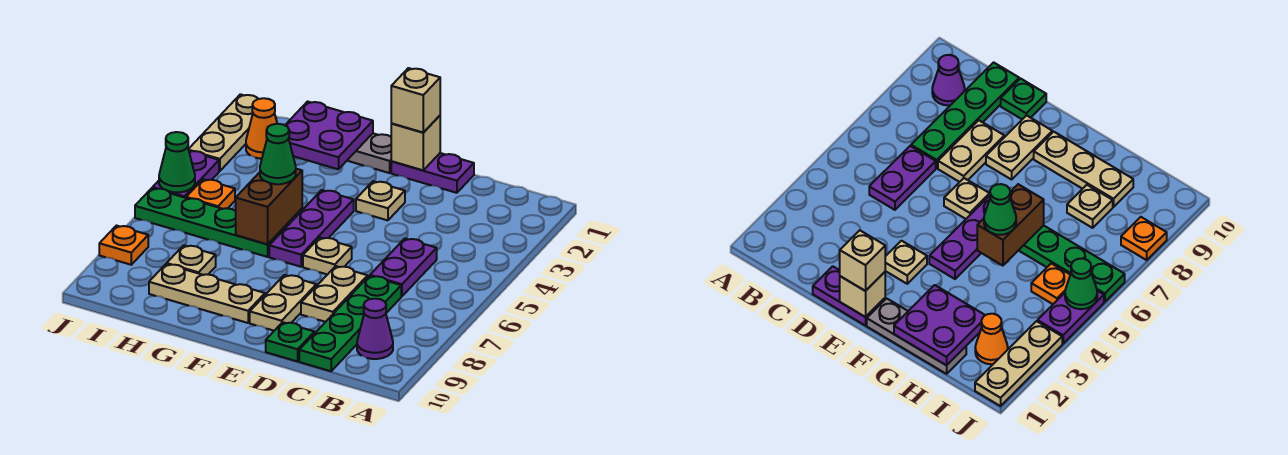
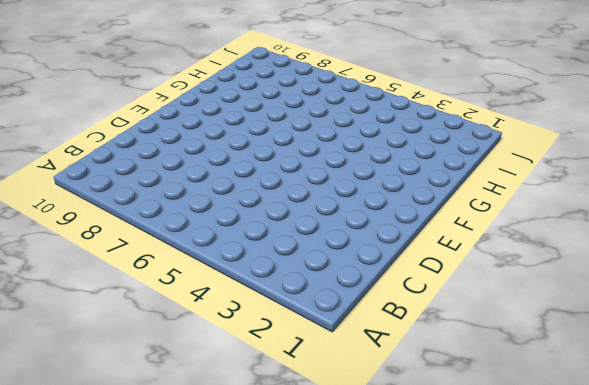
none -> purple cone B9 level 1
none -> purple plate C5:C6 level 1
none -> green plate C7:C10 level 1

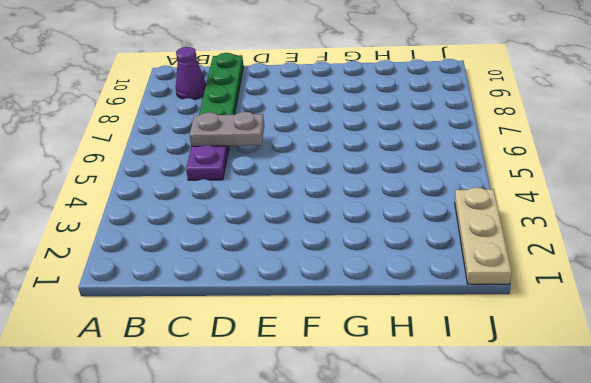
grey plate C6:D6 level 2 -> none
none -> purple plate D1:E1 level 1
none -> tan plate D7:D8 level 1
none -> green plate D10 level 1

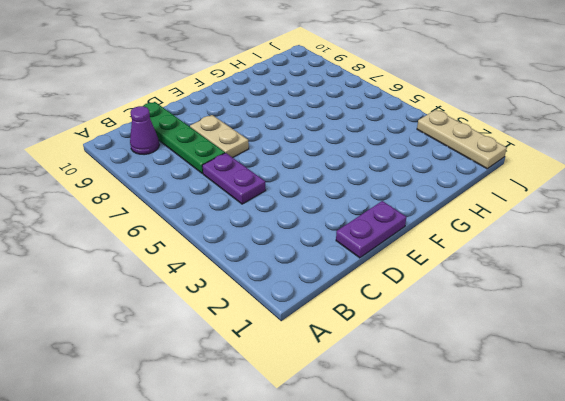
none -> green plate D10 level 1
none -> tan plate E3 level 1
none -> tan plate E6 level 1

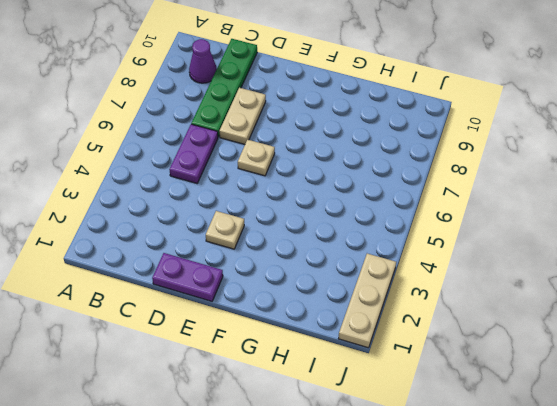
none -> green plate D10 level 1
none -> tan plate E8:E9 level 1
none -> grey plate F1:H1 level 1

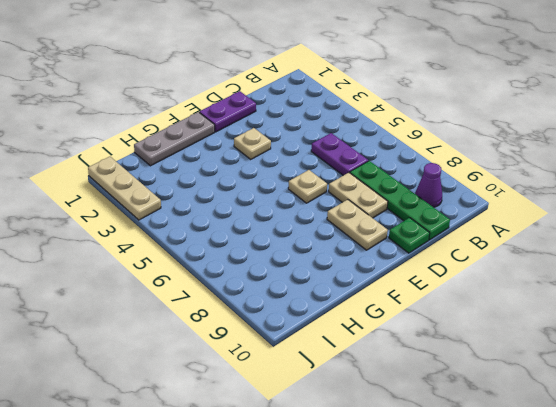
none -> purple plate F4:F6 level 1
none -> tan plate F9:H9 level 1
none -> green plate G6:J6 level 1

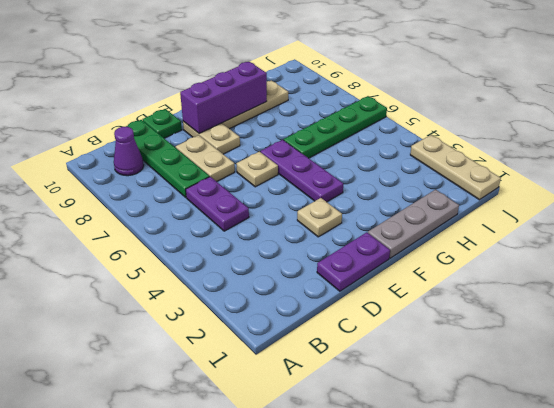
purple brick E9:G9 level 2 -> none
none -> tan plate H8 level 1
none -> orange cone I2 level 1
none -> orange plate I5 level 1

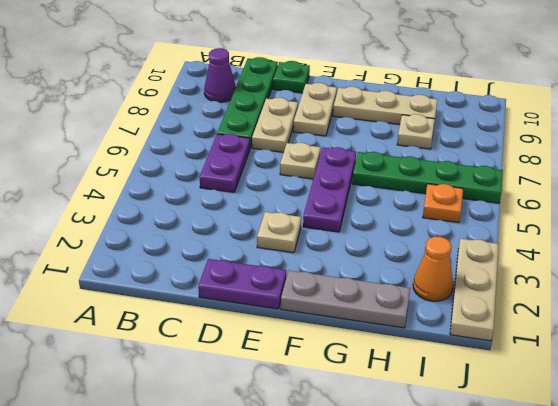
none -> purple plate J4:J5 level 1
none -> orange plate J8 level 1
none -> tan brick E1 level 2

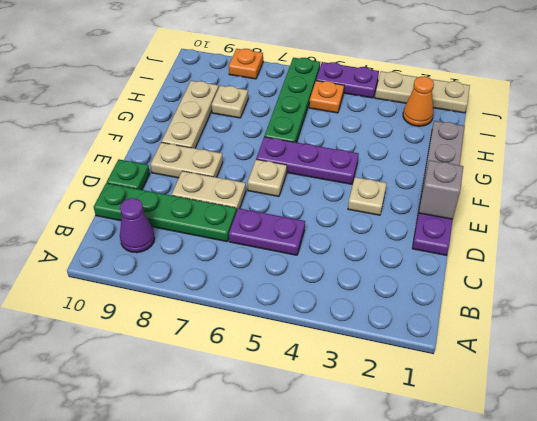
grey brick E1 level 2 -> tan brick E1 level 2
none -> purple plate G1:H2 level 2
none -> brown brick G5:G6 level 2
none -> green cone J5 level 2

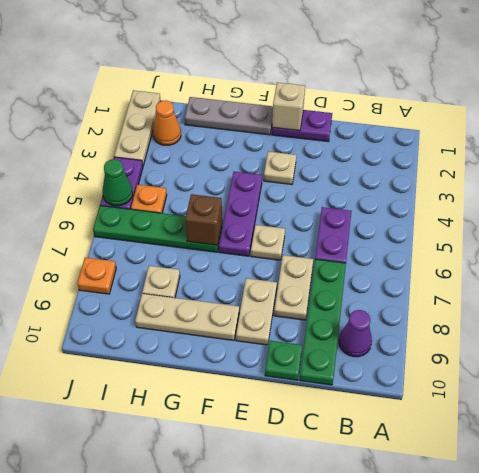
brown brick G6 level 2 -> brown brick G5:G6 level 2
none -> purple plate G1:H2 level 2
none -> tan brick E1 level 3
none -> green cone G5 level 3

